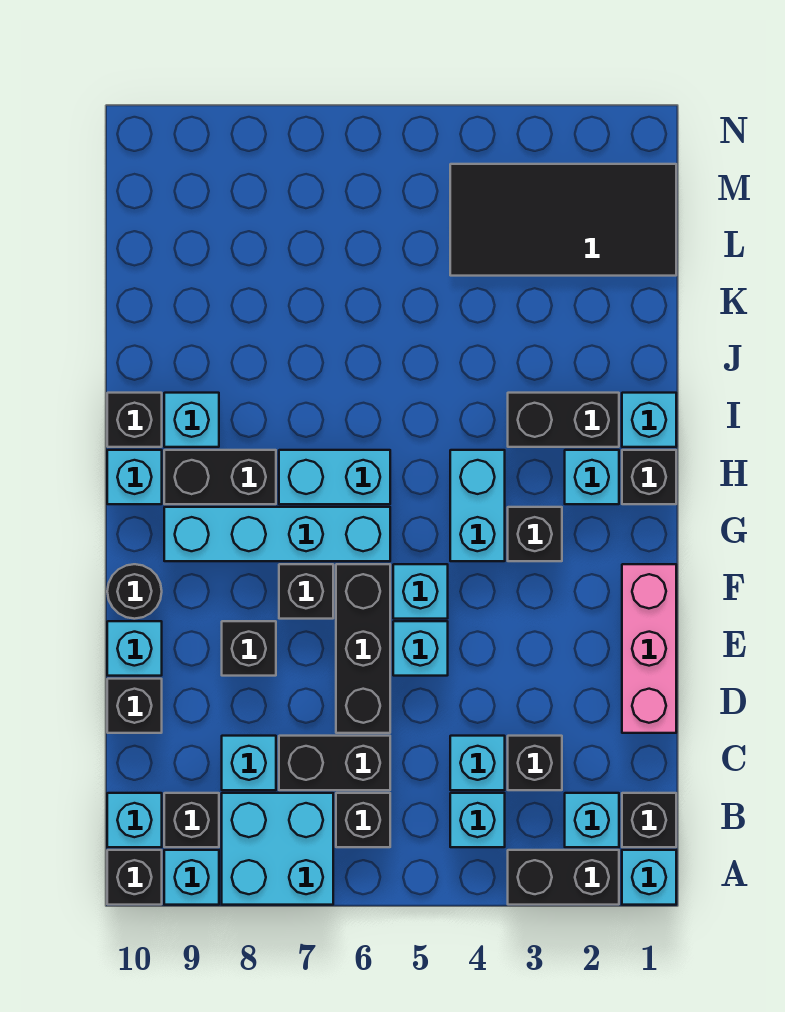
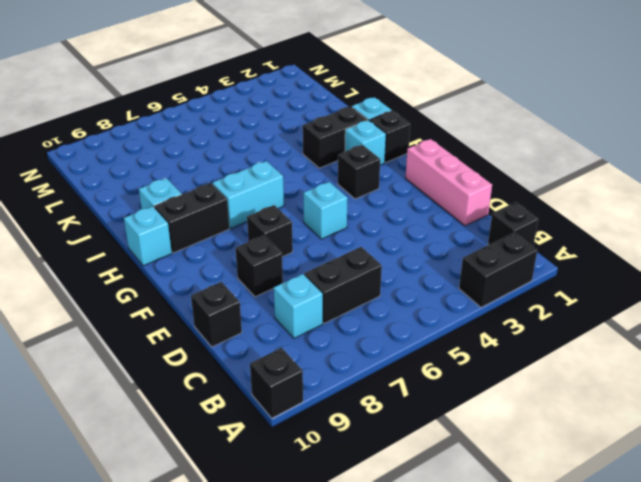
none -> cyan brick A1 level 1
none -> cyan brick A7:B8 level 1
none -> cyan brick A9 level 1
none -> cyan brick B2 level 1

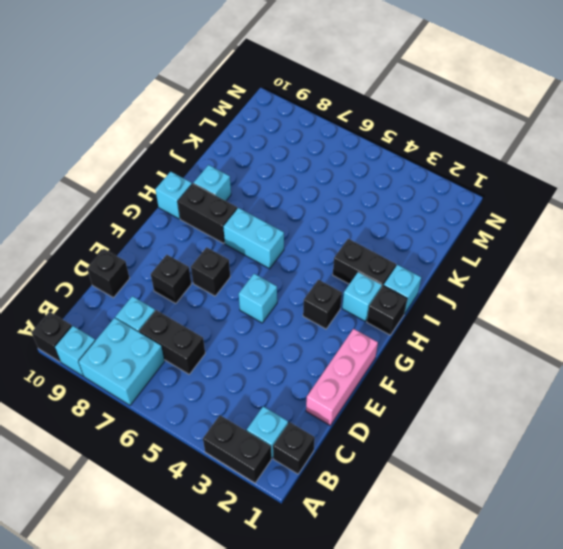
none -> cyan brick A1 level 1
none -> cyan brick B4 level 1
none -> black brick B6 level 1
none -> black brick B9 level 1

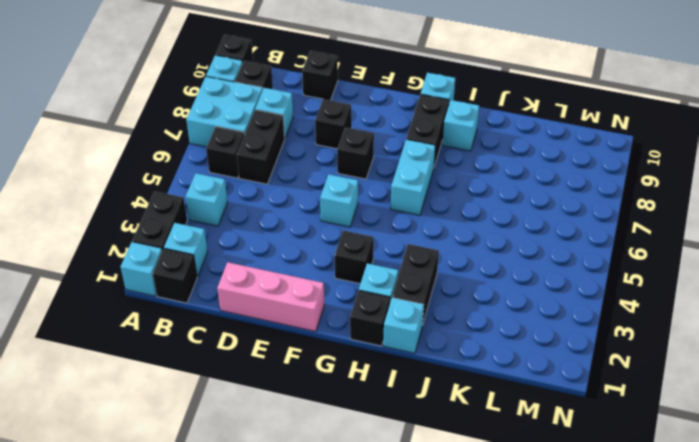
none -> cyan brick B10 level 1
none -> black brick C3 level 1
none -> cyan brick C4 level 1
none -> black brick D6:F6 level 1

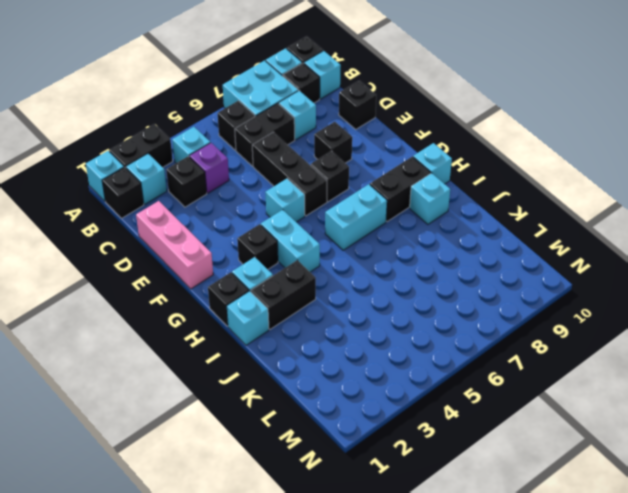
purple brick C4 level 1 -> cyan brick C4 level 1
none -> cyan brick E5 level 1
none -> cyan brick E10 level 1
none -> black round brick F10 level 1
none -> cyan brick G6:G9 level 1

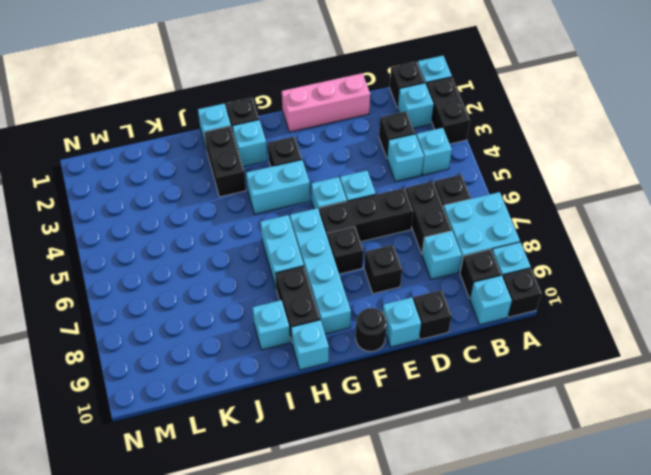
none -> black brick I10 level 1
none -> black tile L1:M4 level 1

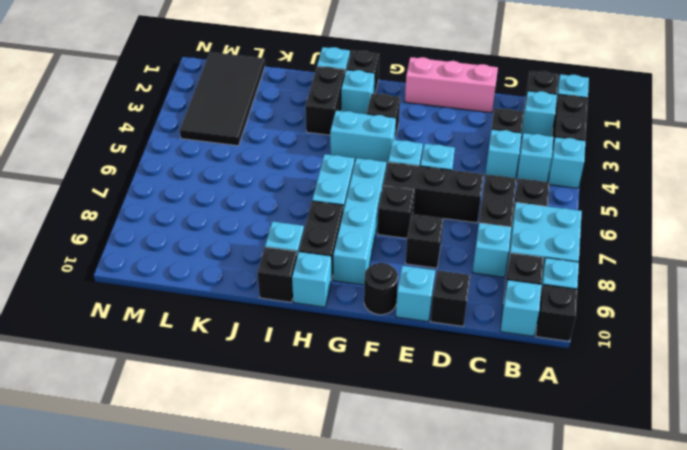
cyan brick A4 level 1 -> none

